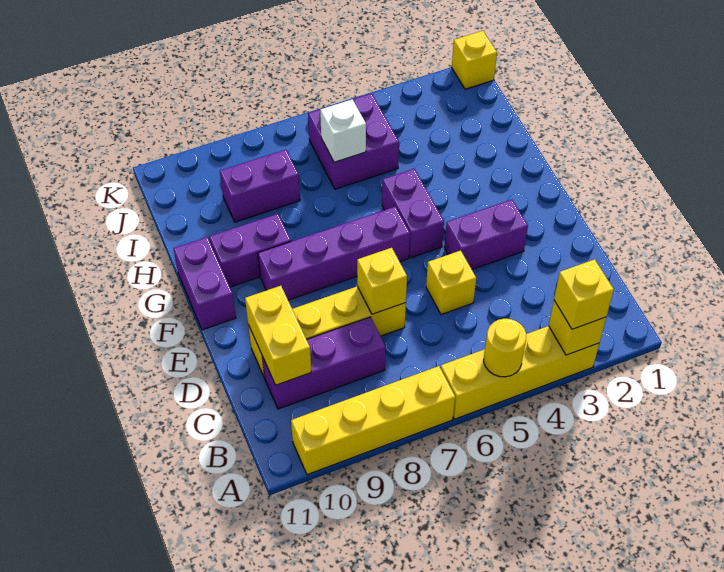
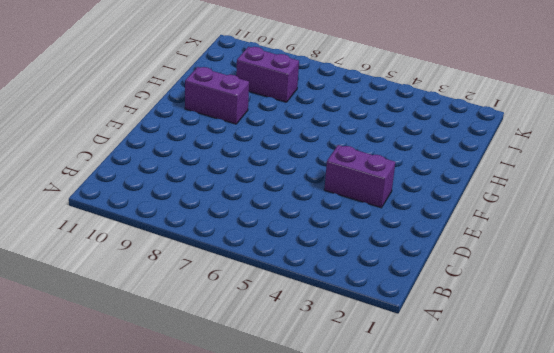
none -> yellow brick A3:A6 level 1
none -> yellow brick A7:A10 level 1
none -> purple brick C8:C10 level 1

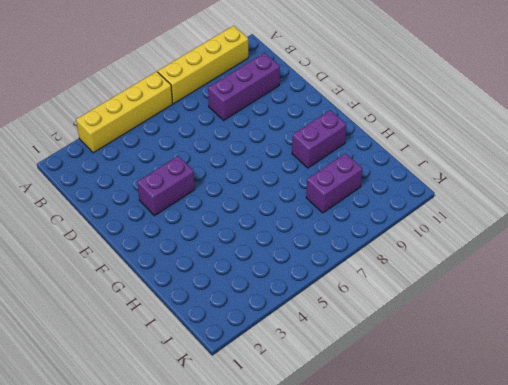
none -> yellow brick D5 level 1
none -> yellow brick D7:D10 level 1
none -> purple brick F5:G5 level 1

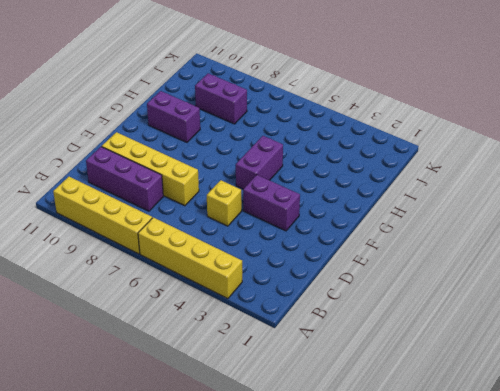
none -> purple brick F6:F9 level 1
none -> purple brick F11:G11 level 1
none -> purple brick I5:J6 level 1

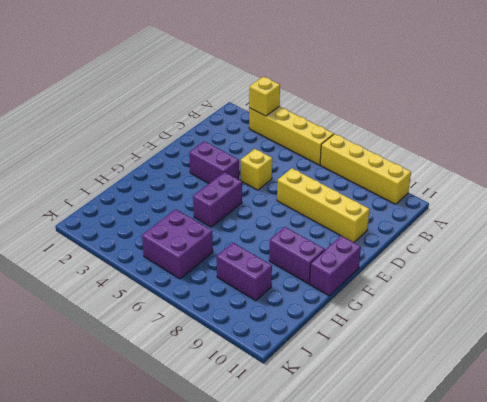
none -> purple brick C8:C10 level 1
none -> purple brick F6:F9 level 1
none -> yellow brick K1 level 1

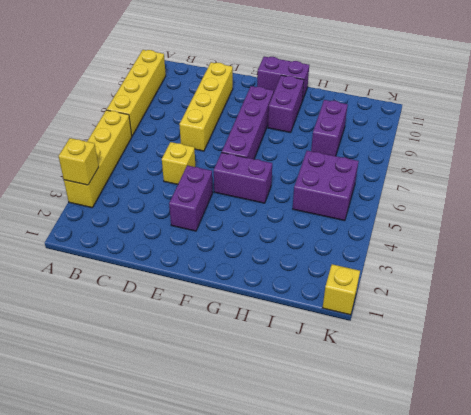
none -> purple brick C8:C10 level 1
none -> yellow round brick A5 level 2
none -> yellow brick C10:D10 level 2

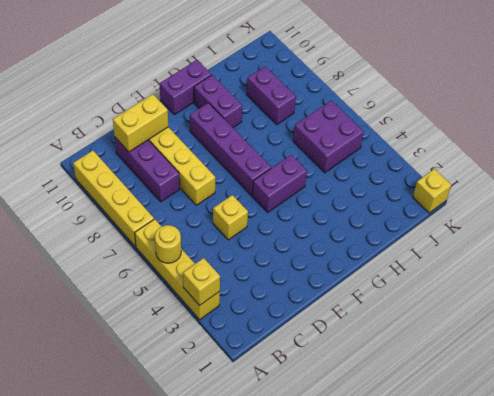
none -> purple brick E3:E4 level 1
none -> yellow brick D7 level 2
none -> white brick I6 level 2

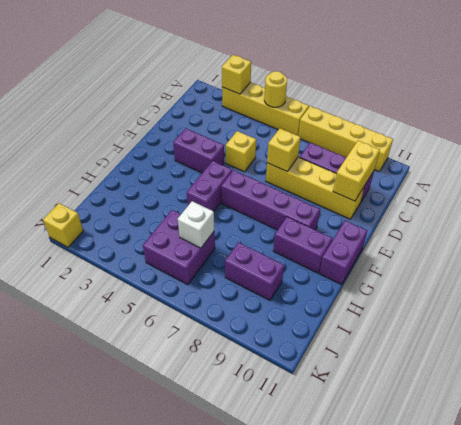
none -> yellow brick A3 level 3

